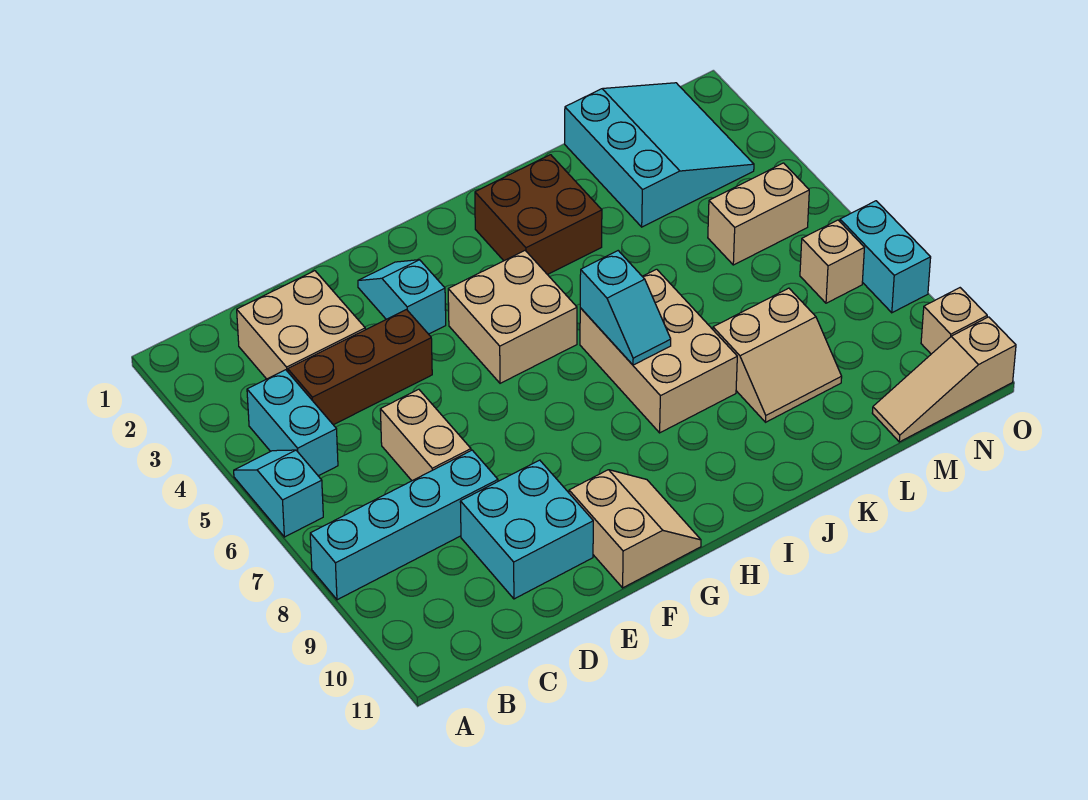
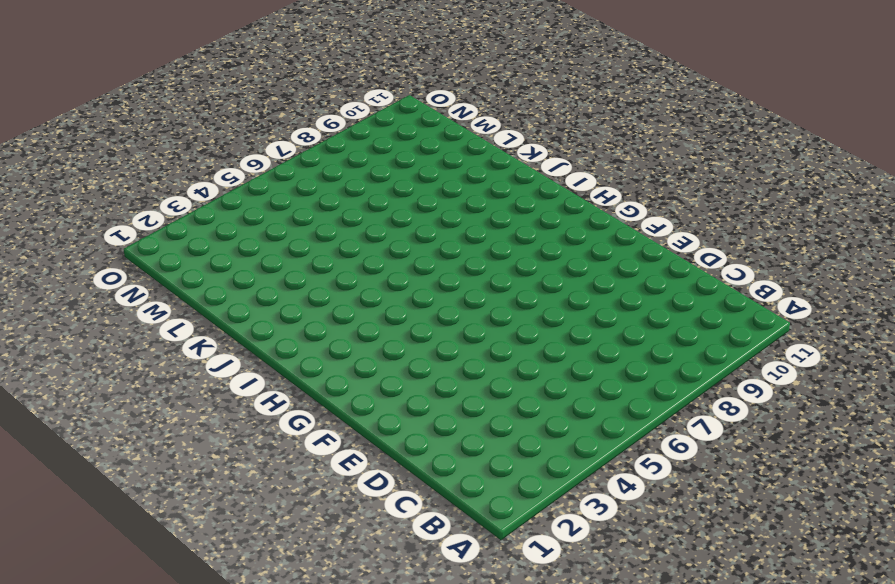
none -> cyan slope A5:A6 level 1 top 6
none -> cyan brick A8:D8 level 1
none -> cyan brick B4:B5 level 1

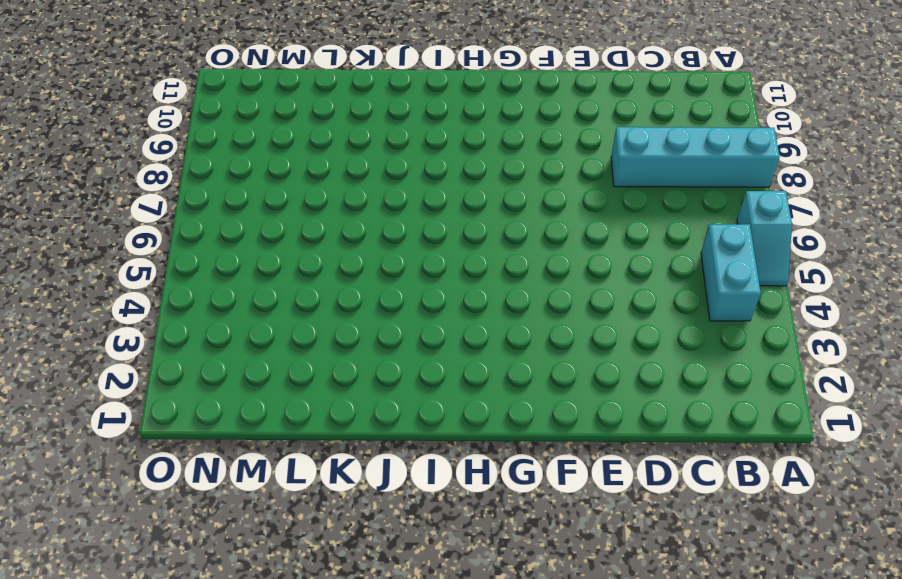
none -> tan brick C2:D3 level 1
none -> brown brick C4:E4 level 1
none -> tan brick D6:D7 level 1

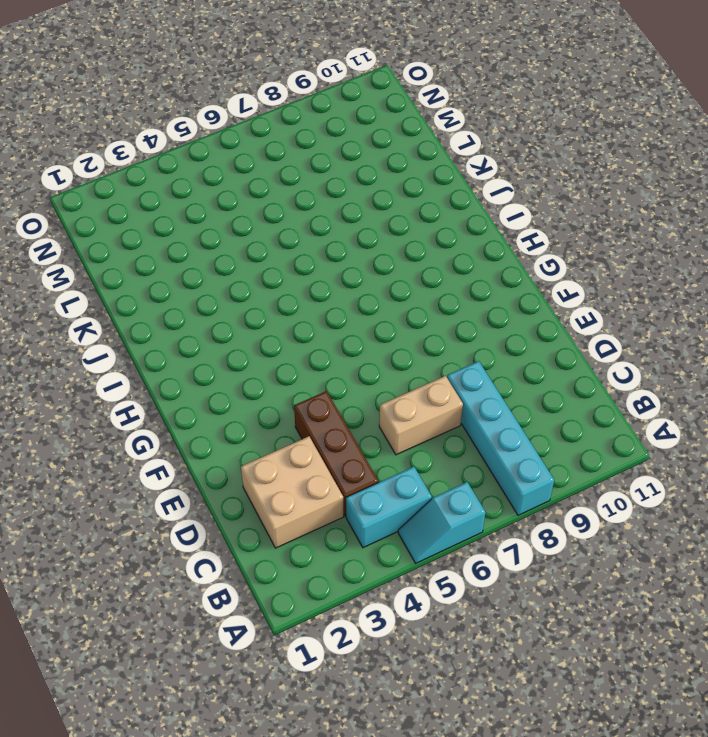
none -> cyan brick D9:E10 level 1
none -> cyan slope F2:F3 level 1 top 3
none -> tan slope F10:G11 level 1 top F

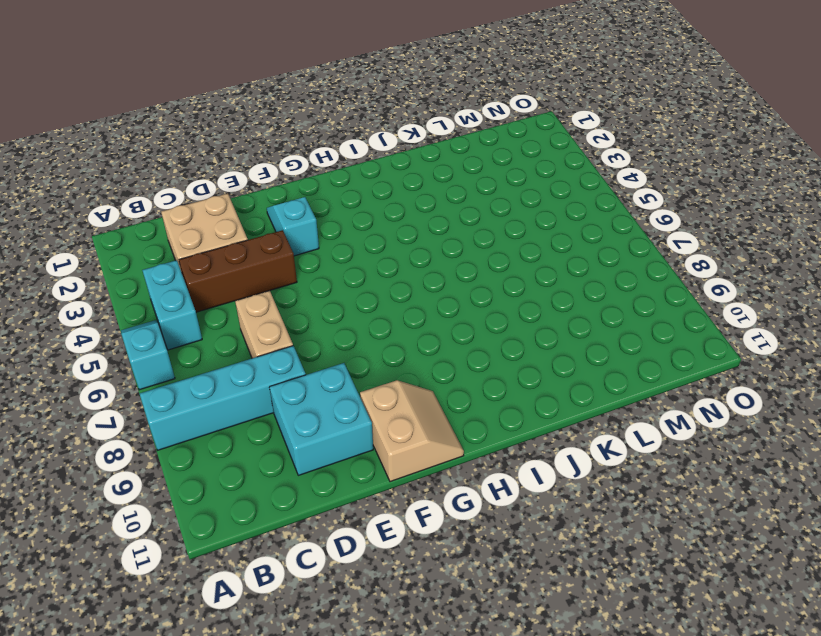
none -> tan brick G4:H5 level 1
none -> brown brick I2:J3 level 1
none -> tan brick I6:J8 level 1

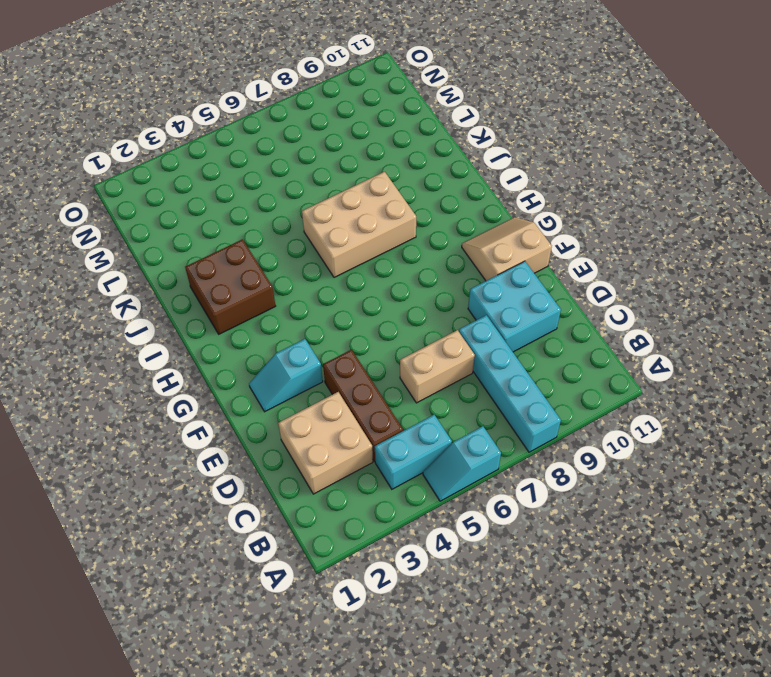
none -> tan brick G4:H5 level 1
none -> tan slope K8:L9 level 1 top 8
none -> cyan slope L1:N3 level 1 top L

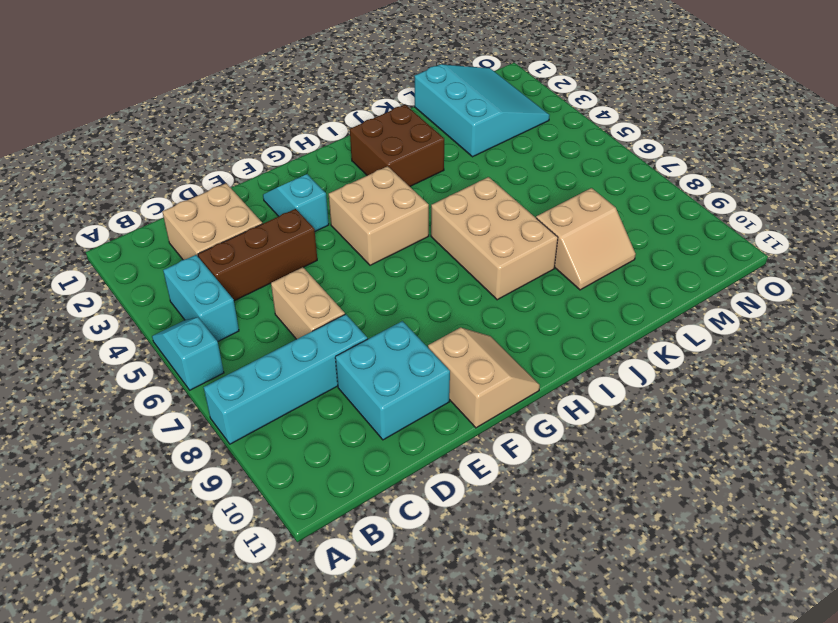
none -> tan brick M5:N5 level 1
none -> tan slope M11:O11 level 1 top O
none -> tan brick N7 level 1

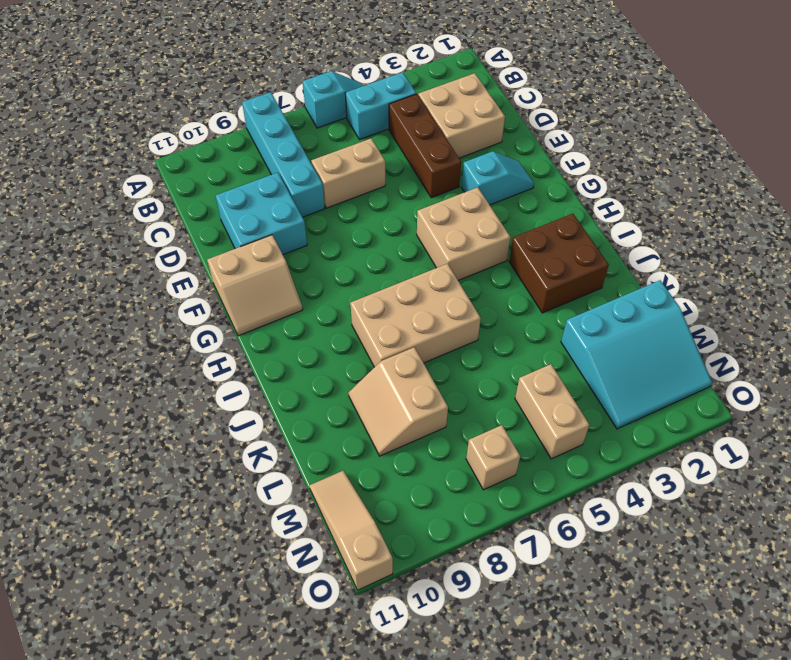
none -> cyan brick O7:O8 level 1
none -> tan brick O10 level 1
none -> cyan slope I6:I7 level 2 top 6

